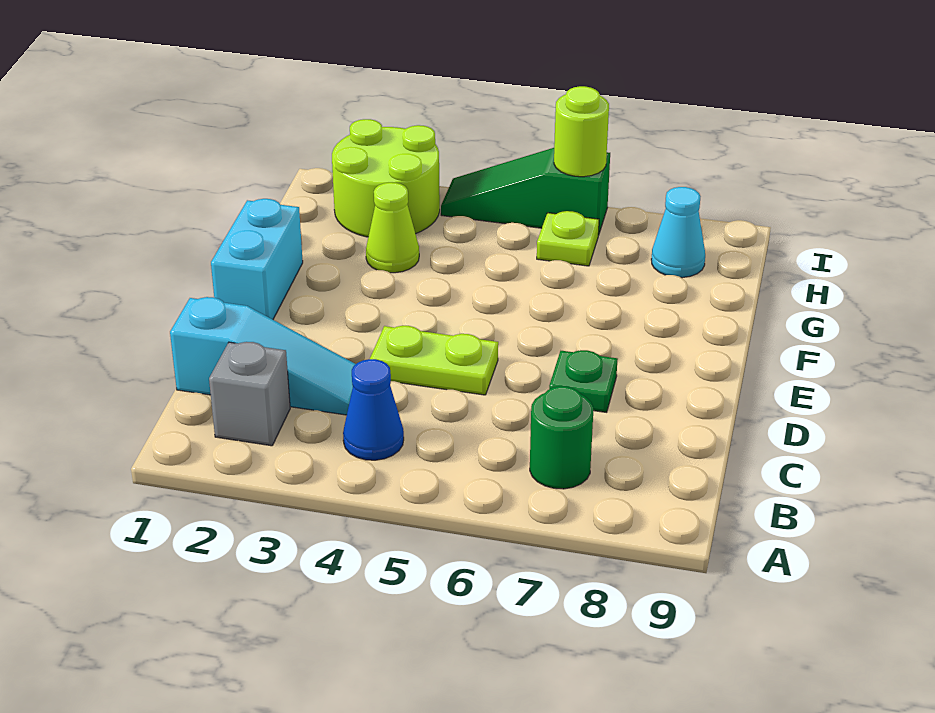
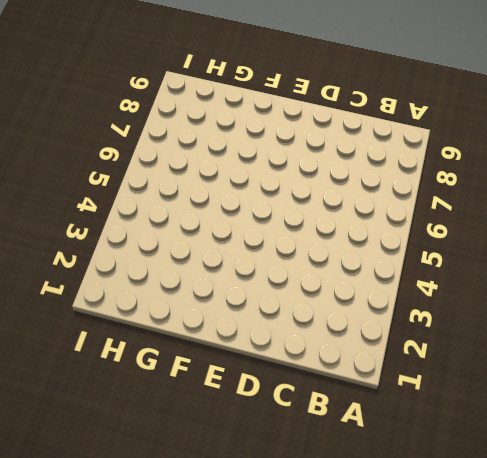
none -> grey brick B2 level 1
none -> blue cone B4 level 1
none -> green round brick B7 level 1

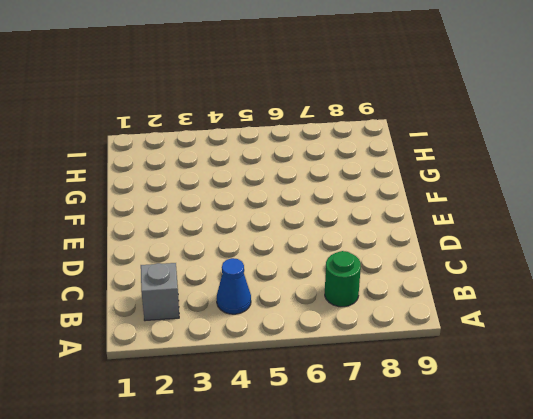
none -> cyan slope C1:C3 level 1 top 1
none -> lime plate D4:D5 level 1
none -> green plate D7 level 1

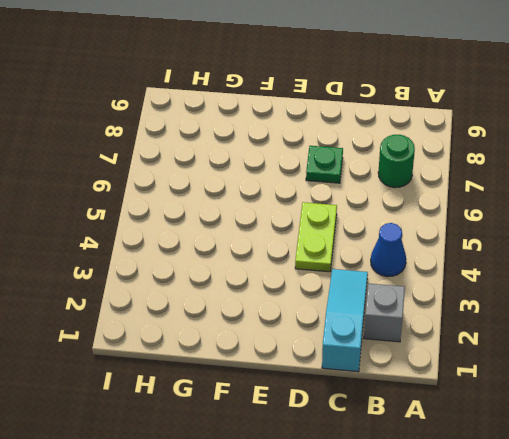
none -> cyan brick E1:F1 level 1
none -> lime cone G3 level 1
none -> lime round brick H2:I3 level 1

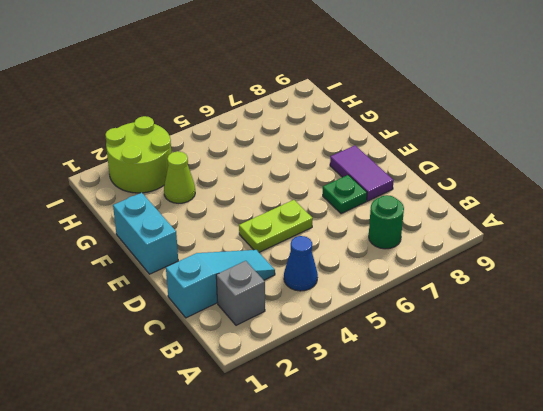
purple tile D8:E8 level 1 -> none
none -> lime plate H6 level 1
none -> cyan cone H8 level 1
none -> green slope I4:I6 level 1 top 6

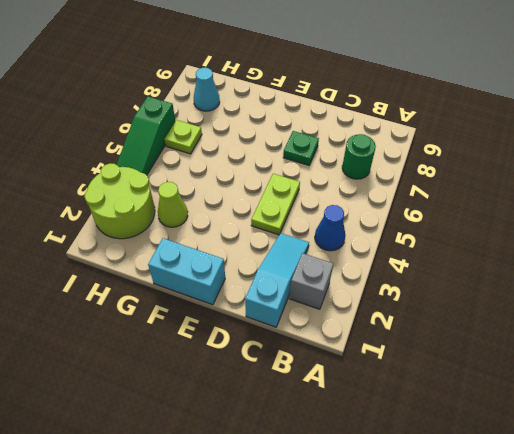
none -> lime round brick I6 level 2

